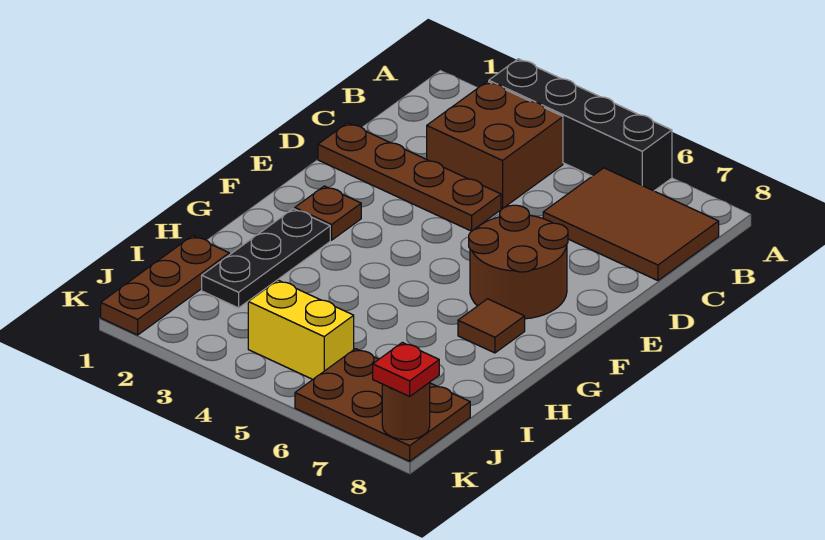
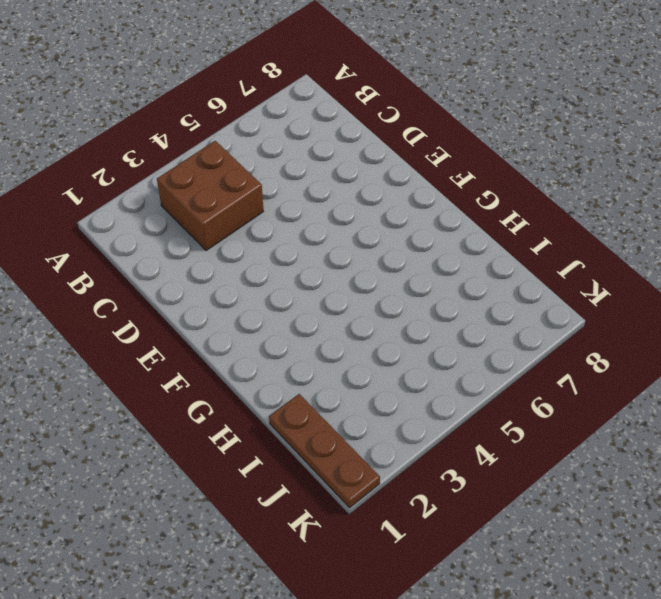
none -> black brick A3:A6 level 1
none -> brown tile B6:C8 level 1
none -> brown plate D1:D4 level 1

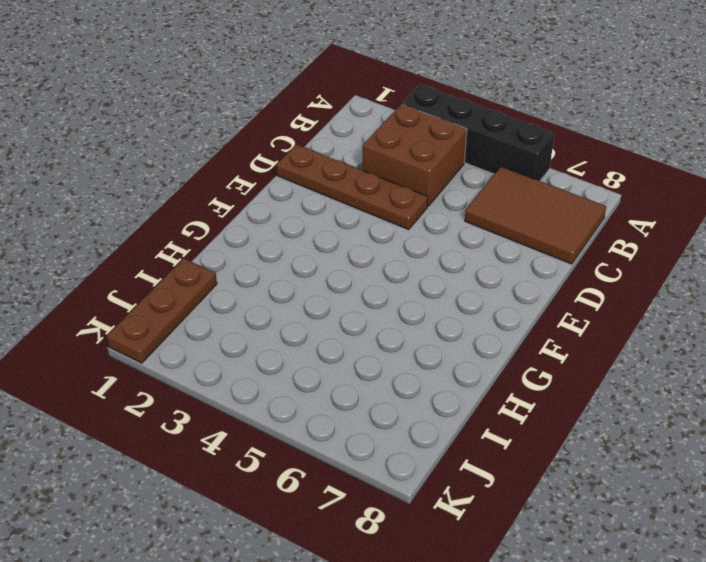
none -> brown round brick E6:F7 level 1
none -> brown plate F2 level 1
none -> black plate G2:I2 level 1

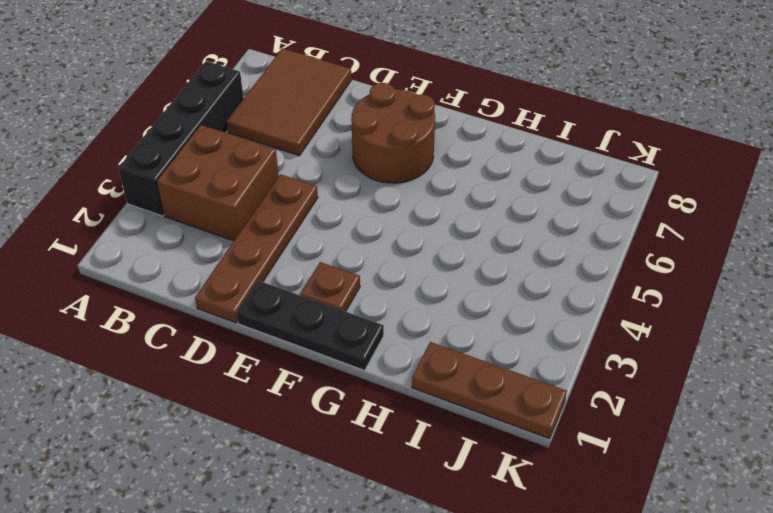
black plate E1:G1 level 1 -> black plate G2:I2 level 1
none -> brown tile G7 level 1
none -> yellow brick J4:J5 level 1
none -> brown plate J6:K8 level 1

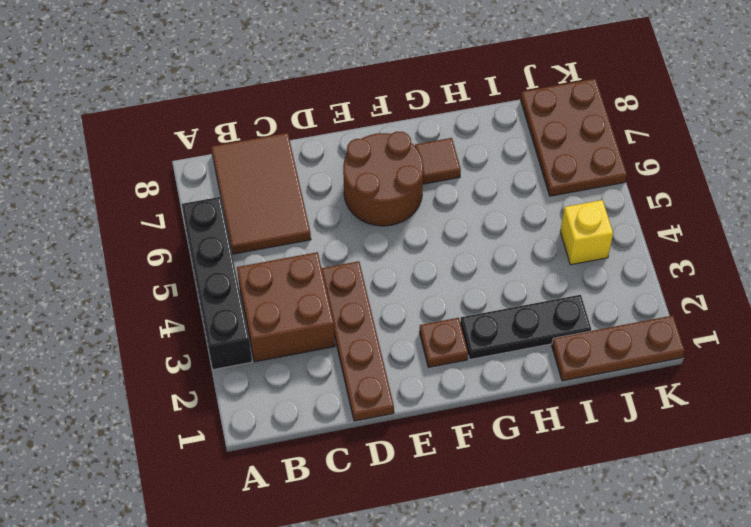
yellow brick J4 level 1 -> yellow brick J4:J5 level 1
none -> brown round brick K8 level 2
none -> red plate K8 level 3

